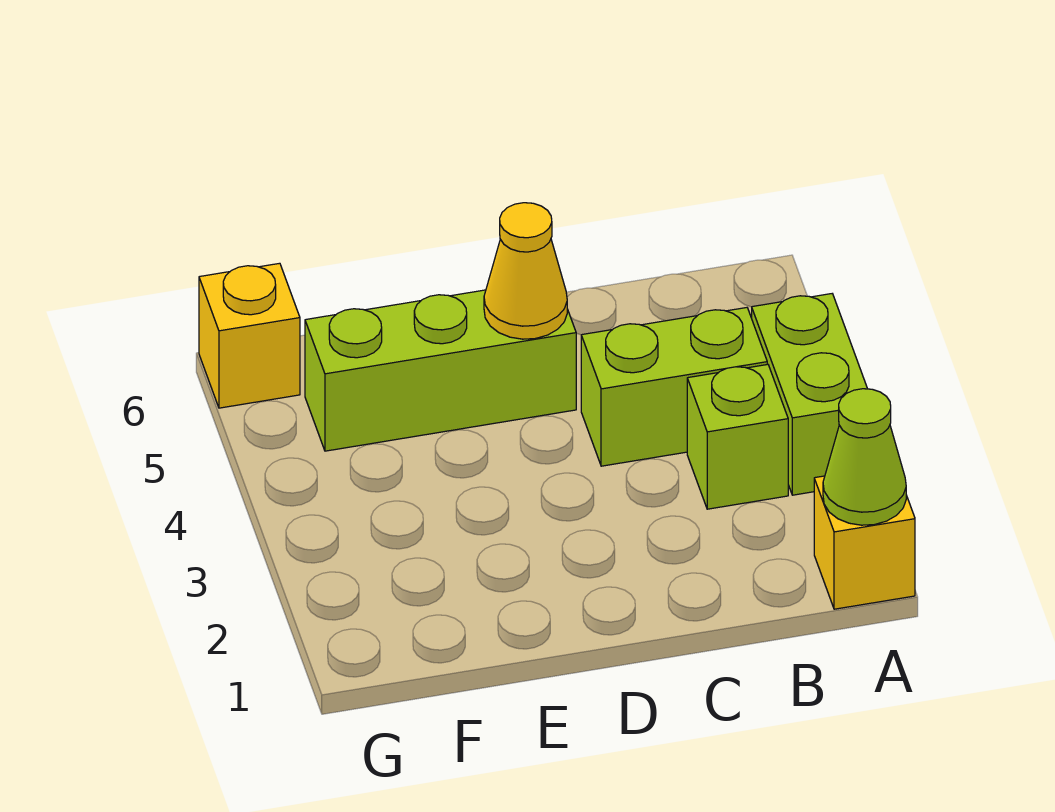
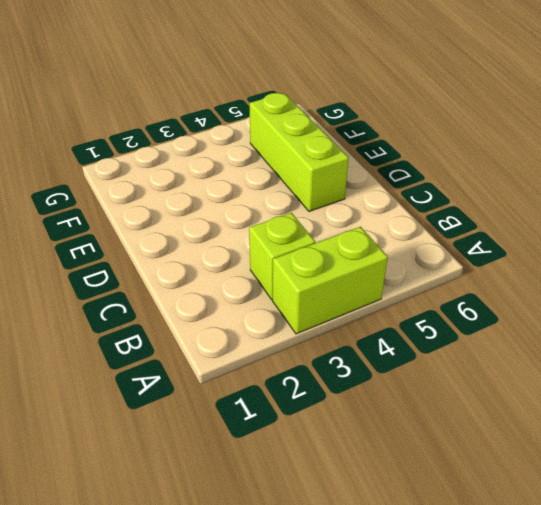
none -> yellow brick A1 level 1
none -> lime brick B4:C4 level 1

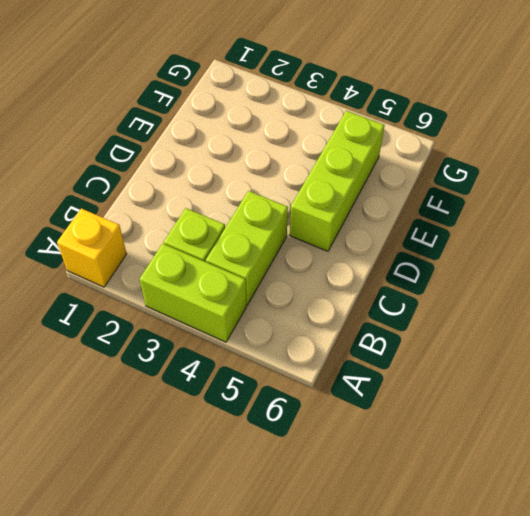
none -> yellow brick G6 level 1
none -> lime cone A1 level 2

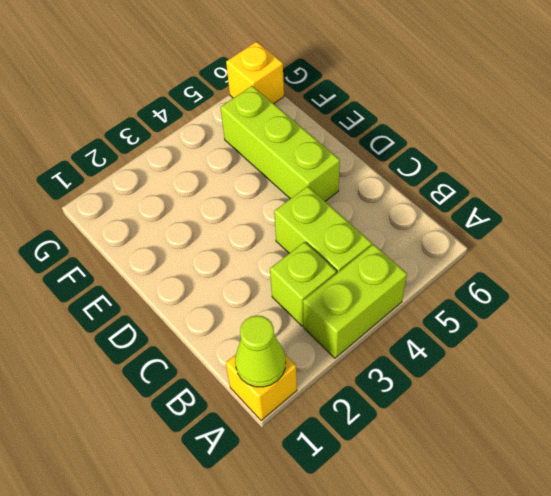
none -> yellow cone D5 level 2

